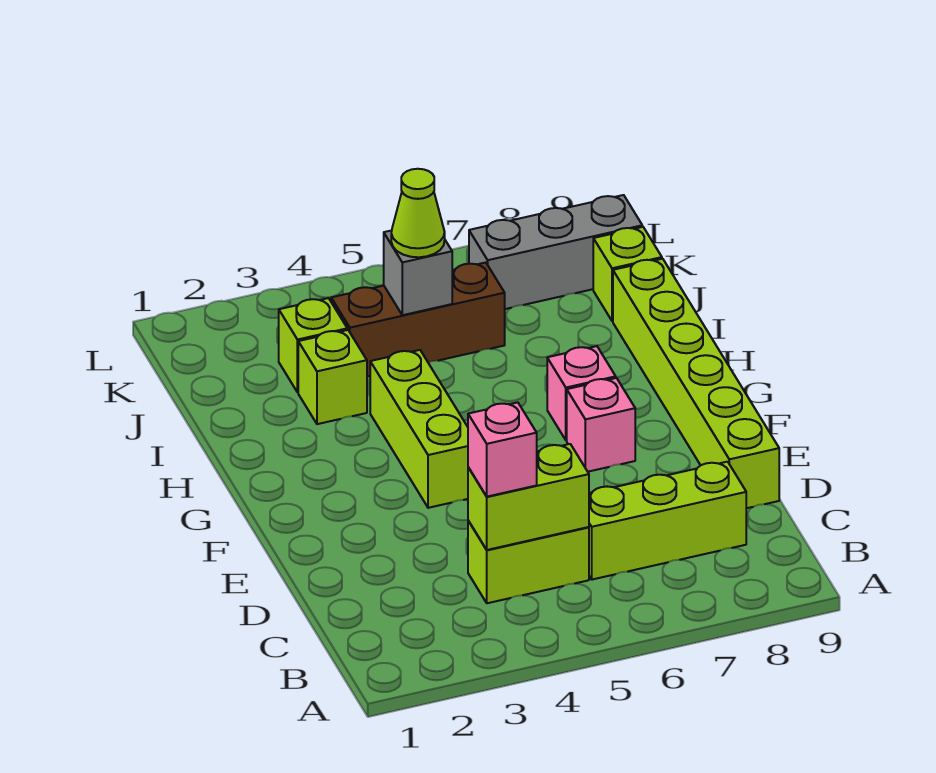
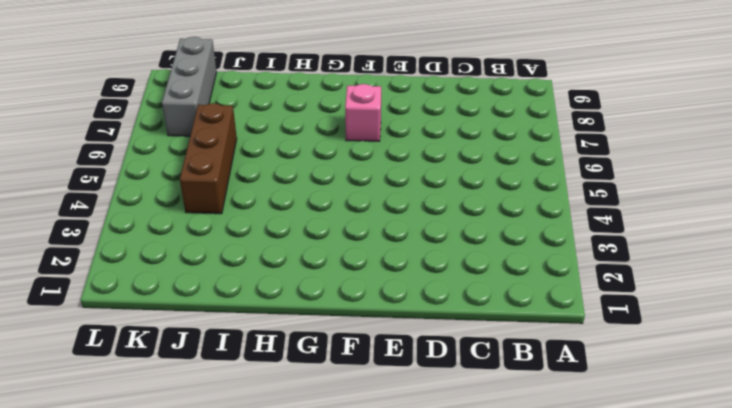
none -> lime brick C4:C5 level 1
none -> lime brick C6:C8 level 1
none -> lime brick D9:I9 level 1

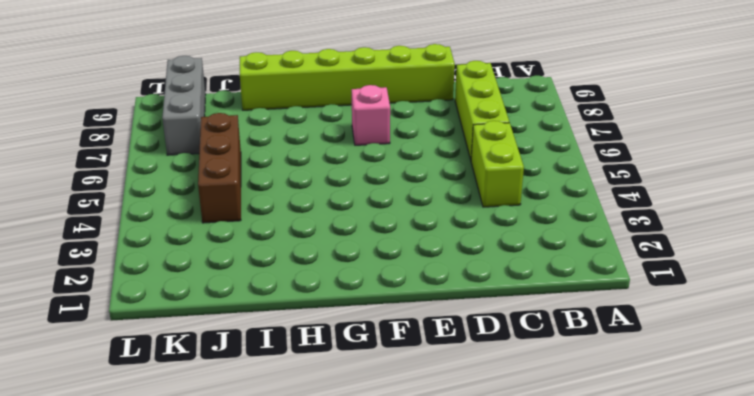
none -> lime brick F4:H4 level 1
none -> pink brick G7 level 1
none -> lime brick I3 level 1

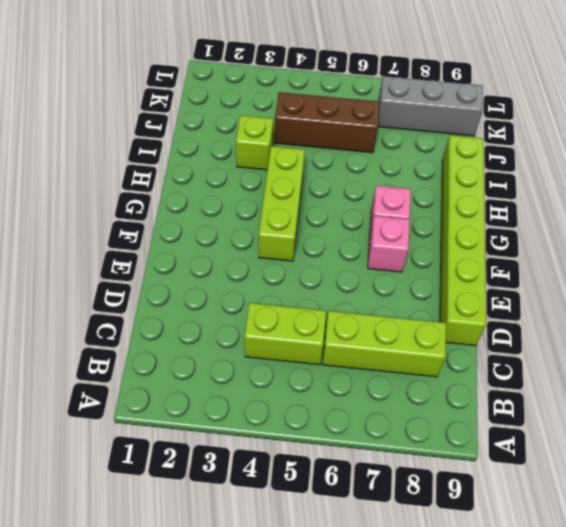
none -> lime brick J3 level 1
none -> lime brick J9 level 1
none -> lime brick C4:C5 level 2

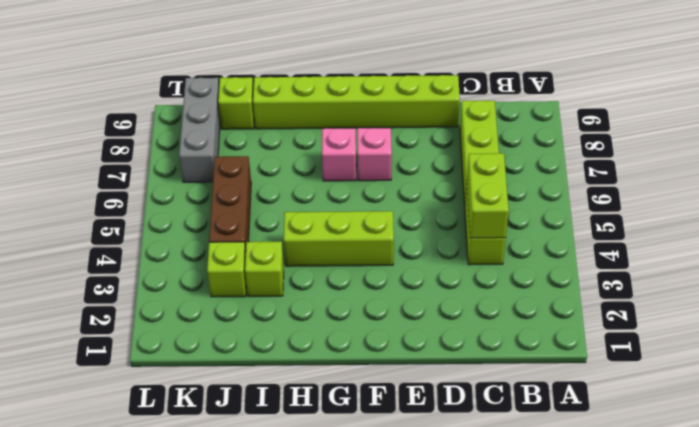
none -> grey brick J5 level 2
none -> pink brick C4 level 3
none -> lime cone J5 level 3

